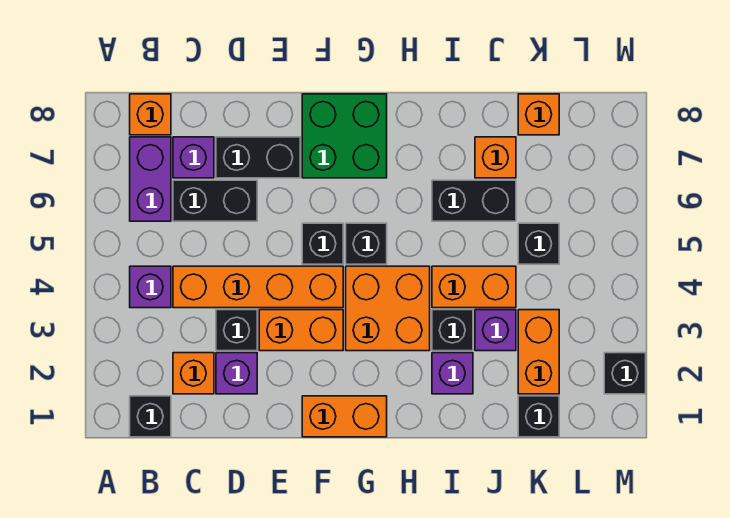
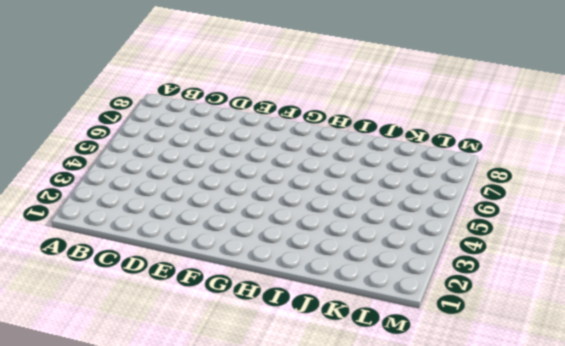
none -> black brick B1 level 1
none -> purple brick B4 level 1
none -> purple brick B6:B7 level 1

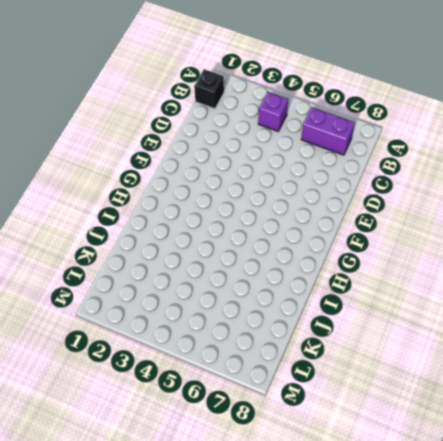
none -> orange brick B8 level 1
none -> orange brick C2 level 1
none -> orange brick C4:F4 level 1

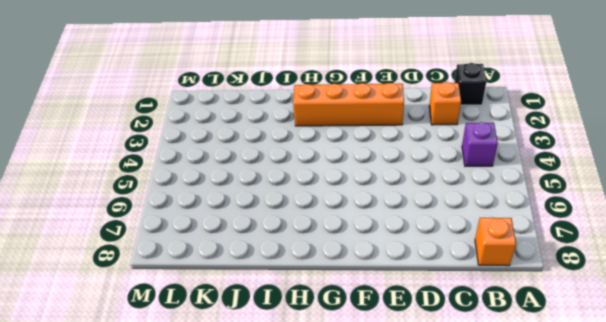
orange brick E2:H2 level 1 -> orange brick C4:F4 level 1
none -> purple brick B6:B7 level 1
none -> black brick C6:D6 level 1
none -> purple brick C7 level 1

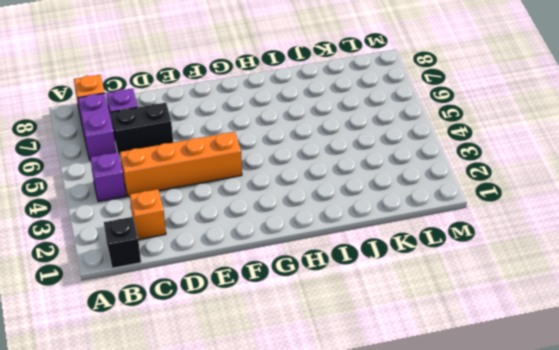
none -> purple brick D2 level 1
none -> black brick D3 level 1
none -> black brick D7:E7 level 1

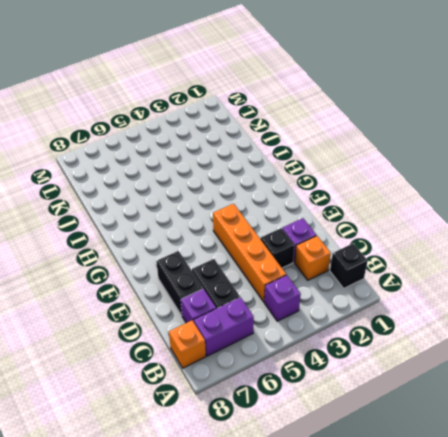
none -> orange brick E3:F3 level 1
none -> orange brick F1:G1 level 1
none -> black brick F5 level 1

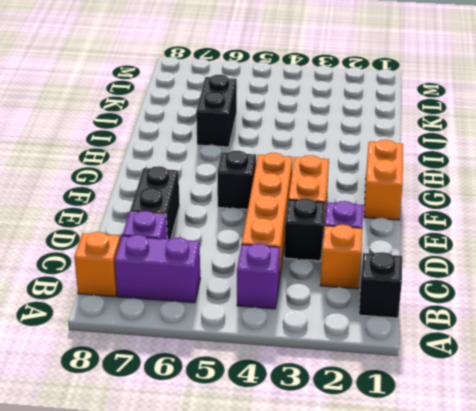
none -> black brick C6:D6 level 1
none -> green brick F7:G8 level 1
none -> orange brick G3:H4 level 1

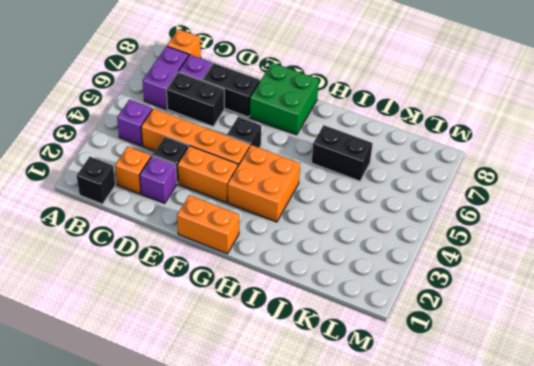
none -> black brick G5 level 1
none -> purple brick I2 level 1
none -> black brick I3 level 1

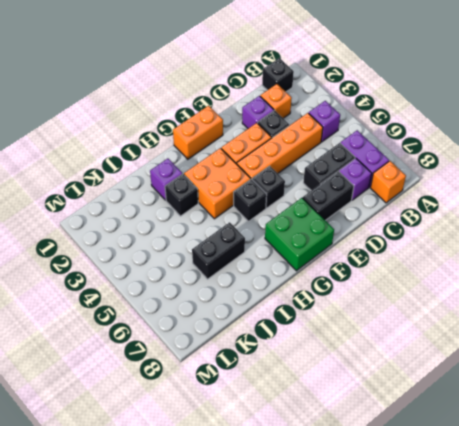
none -> orange brick I4:J4 level 1
none -> purple brick J3 level 1
none -> orange brick J7 level 1

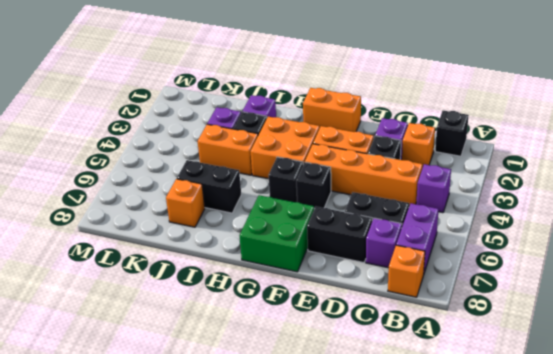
none -> black brick K1 level 1
none -> orange brick K2:K3 level 1
none -> black brick K5 level 1

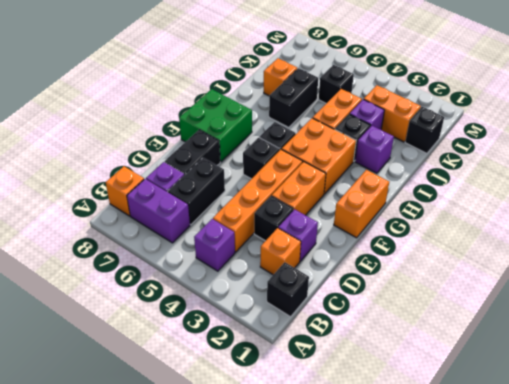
none -> orange brick K8 level 1
none -> black brick M2 level 1

